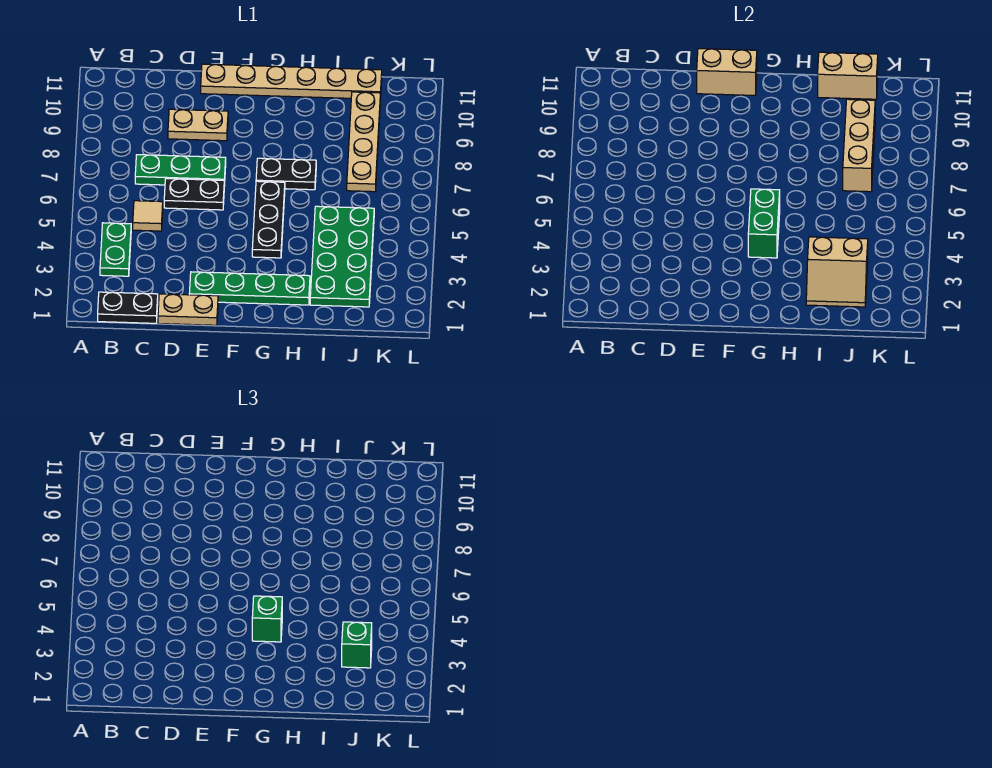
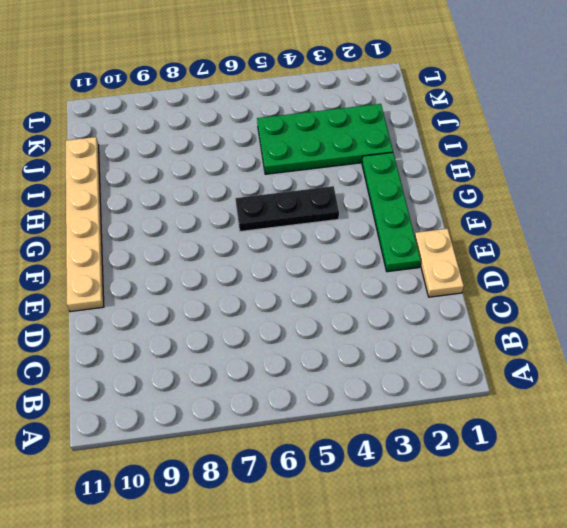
none -> black plate B1:C1 level 1
none -> green plate B3:B4 level 1
none -> tan tile C5 level 1

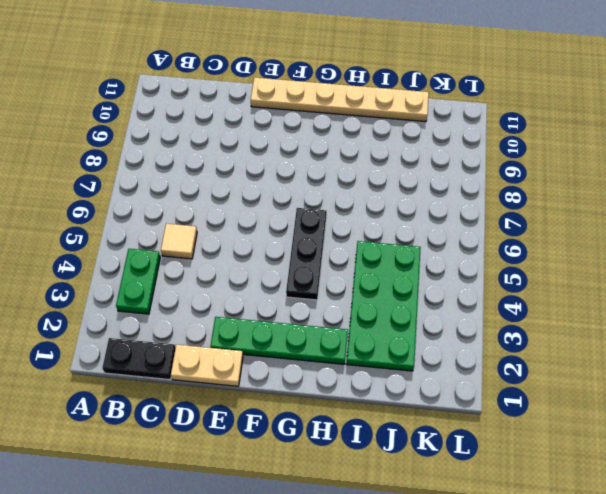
none -> green plate C7:E7 level 1
none -> black plate D6:E6 level 1
none -> tan plate D9:E9 level 1

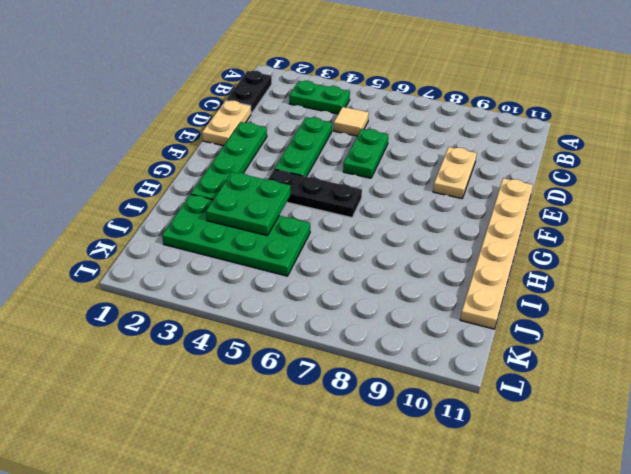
green plate D4:F4 level 1 -> green plate C7:E7 level 1
green plate D6:E6 level 1 -> black plate D6:E6 level 1
green plate H3:I4 level 2 -> tan slope I2:J3 level 2 top 3
none -> black plate G7:H7 level 1
none -> tan plate J7:J10 level 1
none -> tan brick E11:F11 level 2

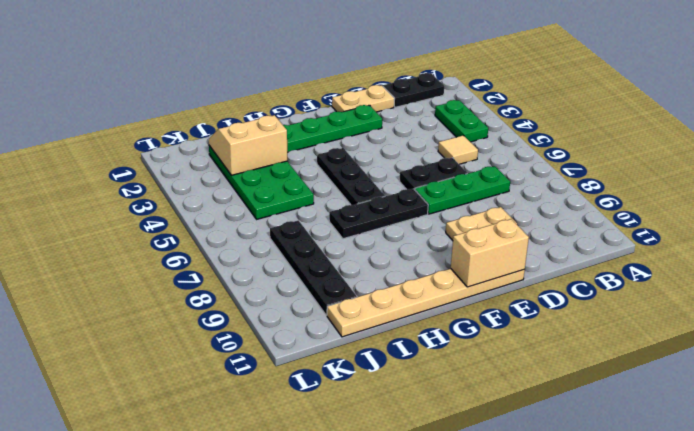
black plate F7:H7 level 1 -> black plate G7:H7 level 1
black plate J7:J10 level 1 -> tan plate J7:J10 level 1
none -> green brick G4:G5 level 2
none -> tan brick I11:J11 level 2
none -> tan brick J7:J9 level 2

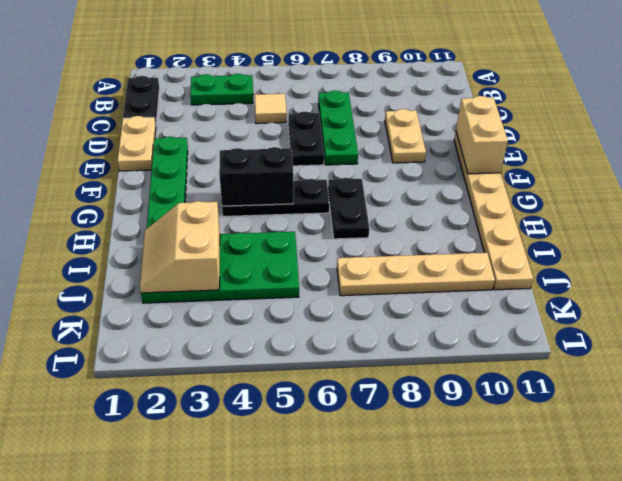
black brick G4:G5 level 2 -> green brick G4:G5 level 2
none -> tan brick I11:J11 level 2
none -> tan brick J7:J9 level 2
none -> green brick G4 level 3

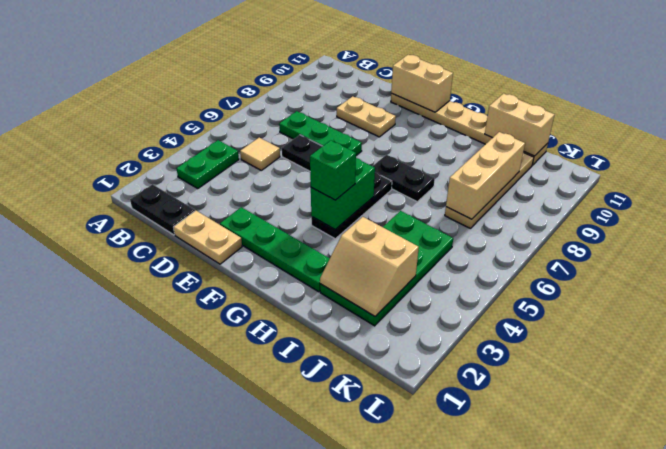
none -> green brick J3 level 3

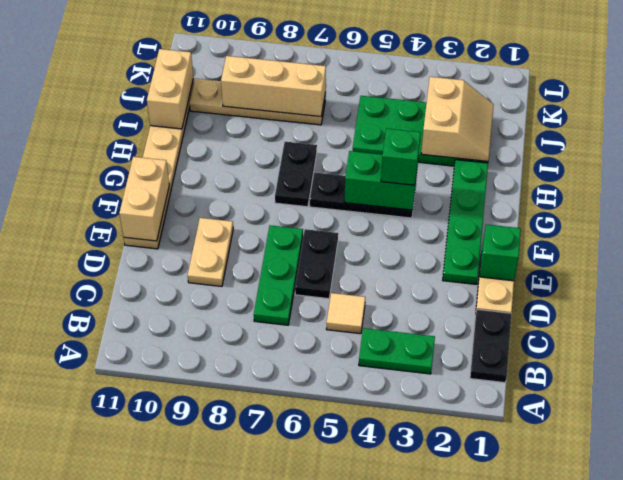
green brick E1 level 2 -> green brick J3 level 3

